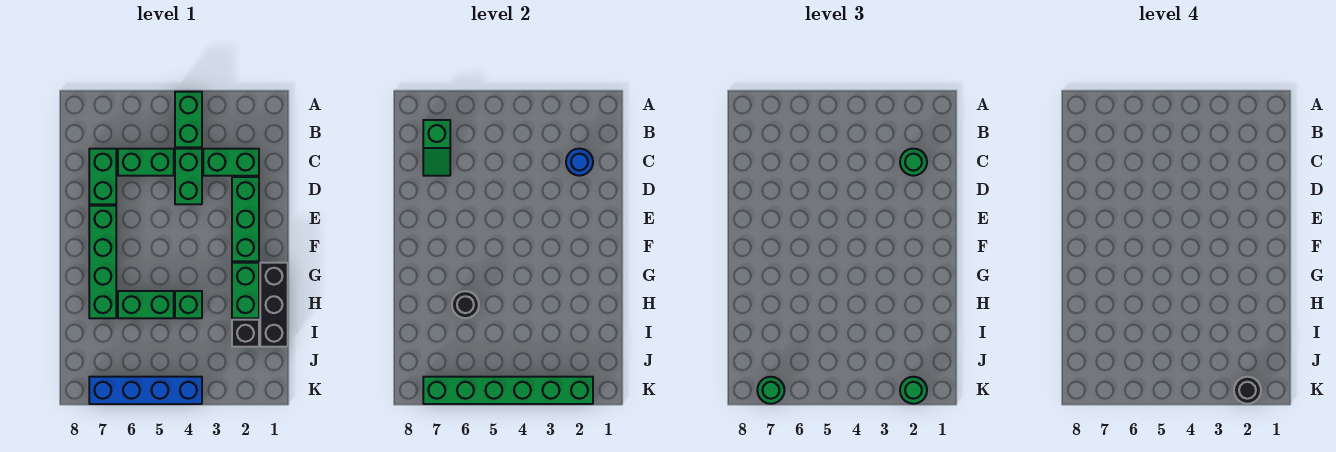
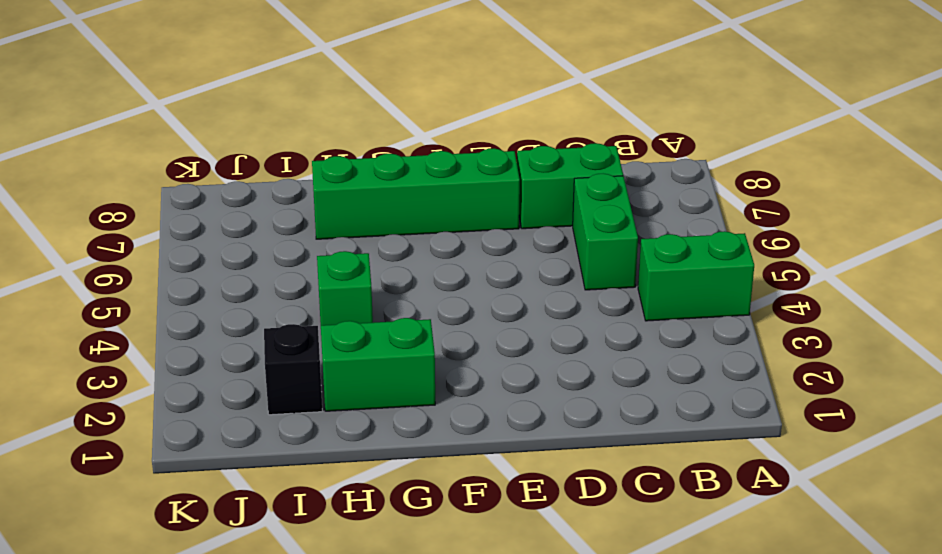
none -> green brick C2:C3 level 1
none -> green brick C4:D4 level 1
none -> green brick D2:F2 level 1

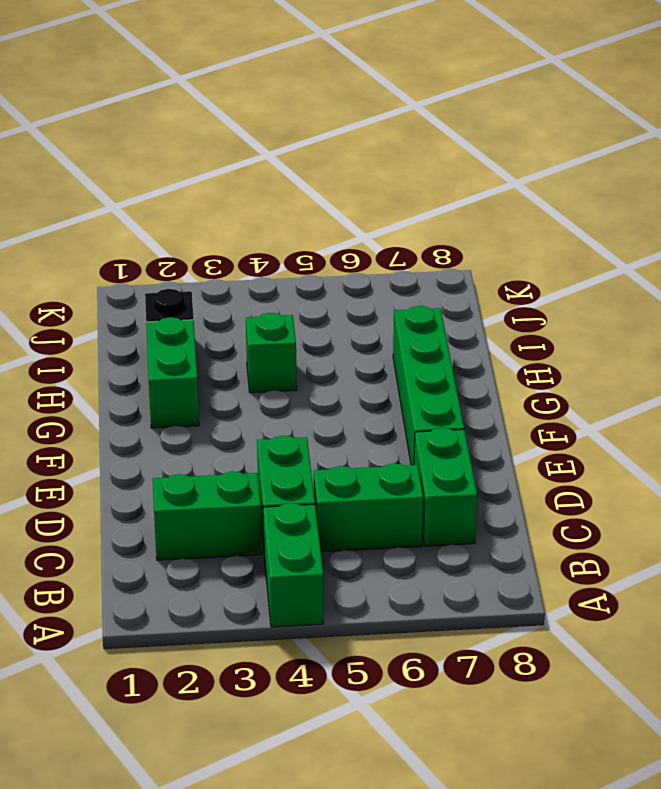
none -> green brick D2:F2 level 1
none -> black brick G1:I1 level 1
none -> green brick H5:H6 level 1

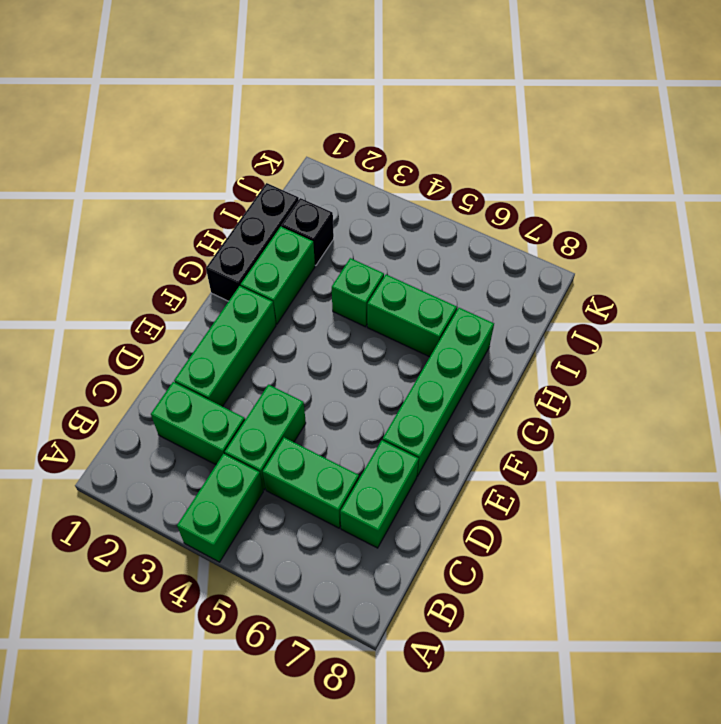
none -> blue brick K4:K7 level 1
none -> green slope B7:C7 level 2 top B
none -> blue round brick C2 level 2

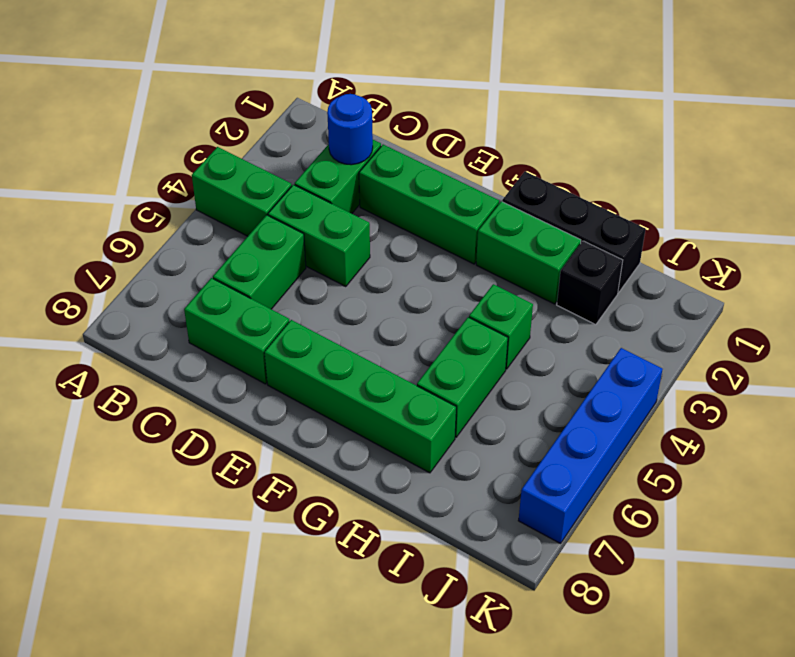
none -> green slope B7:C7 level 2 top B
none -> black round brick H6 level 2
none -> green brick K2:K7 level 2

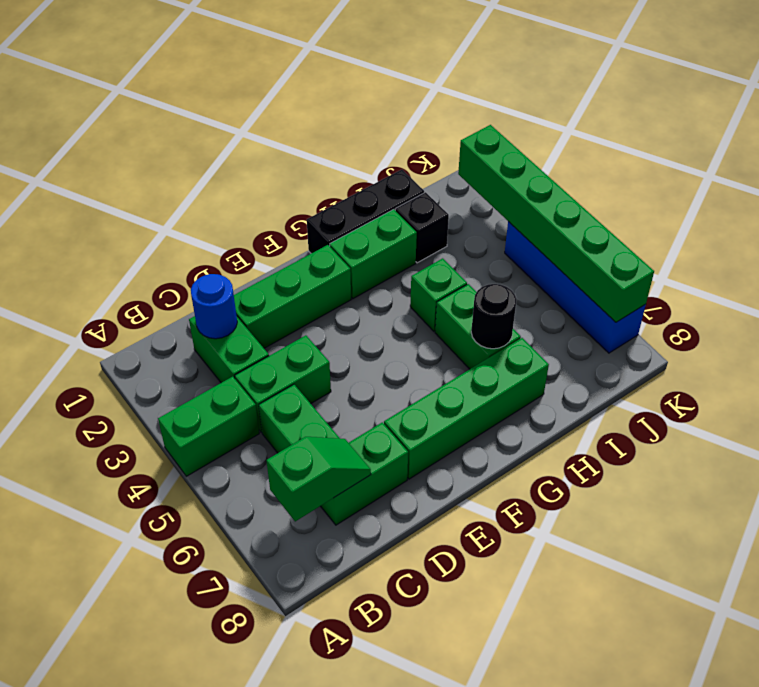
none -> green round brick C2 level 3
none -> green round brick K2 level 3
none -> green round brick K7 level 3

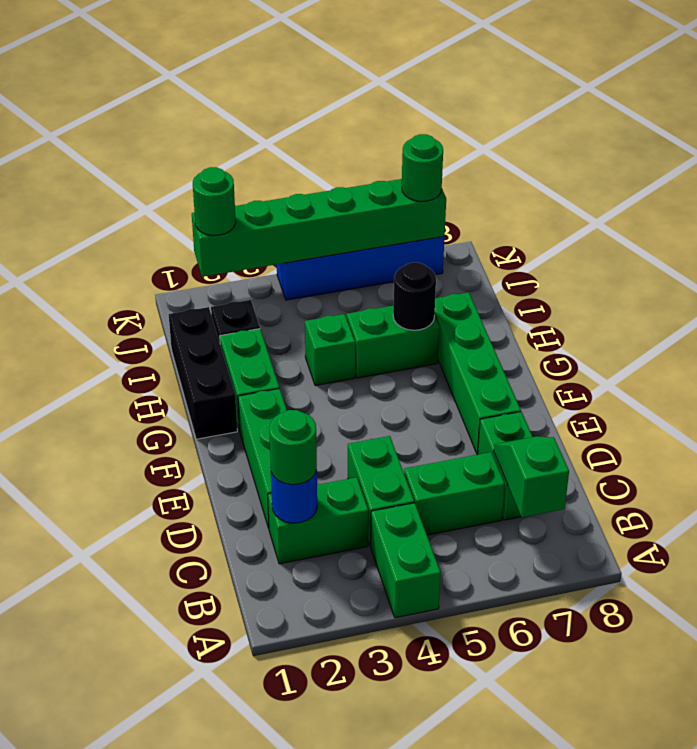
none -> black round brick K2 level 4

